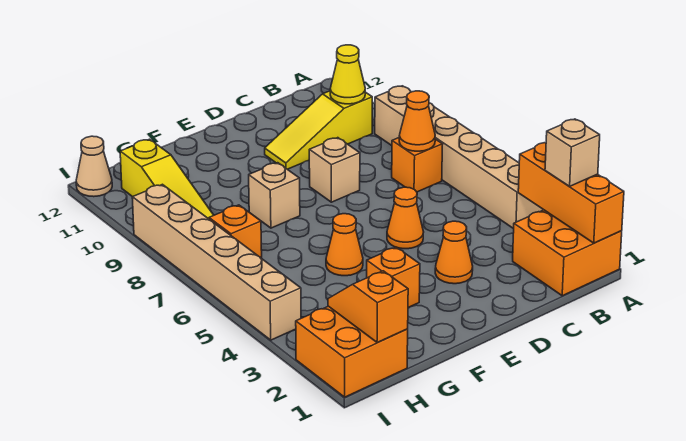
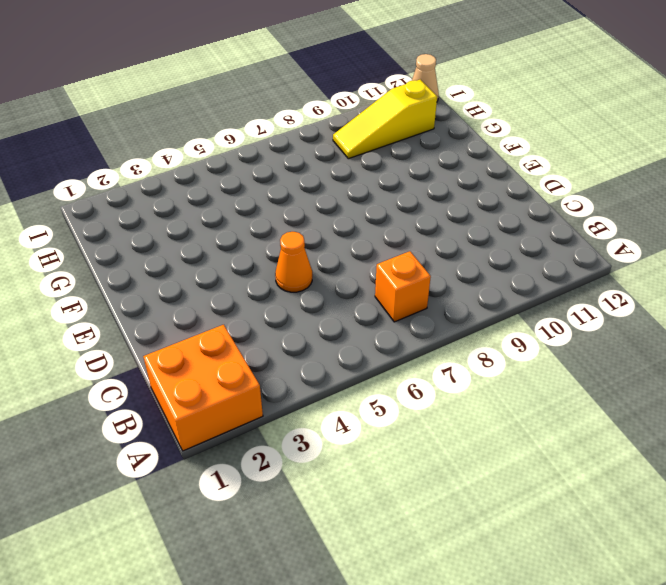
none -> tan brick A4:A9 level 1
none -> yellow slope B10:D10 level 1 top B
none -> orange cone D3 level 1

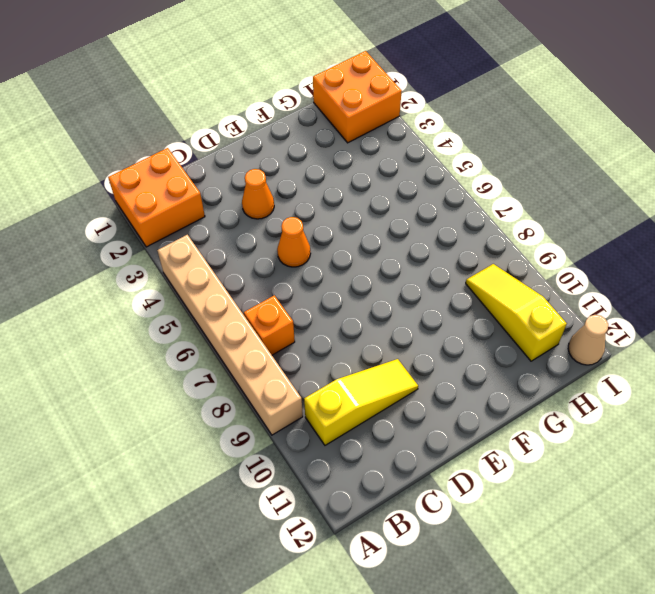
none -> tan brick D8 level 1
none -> orange brick F3 level 1
none -> orange cone F5 level 1

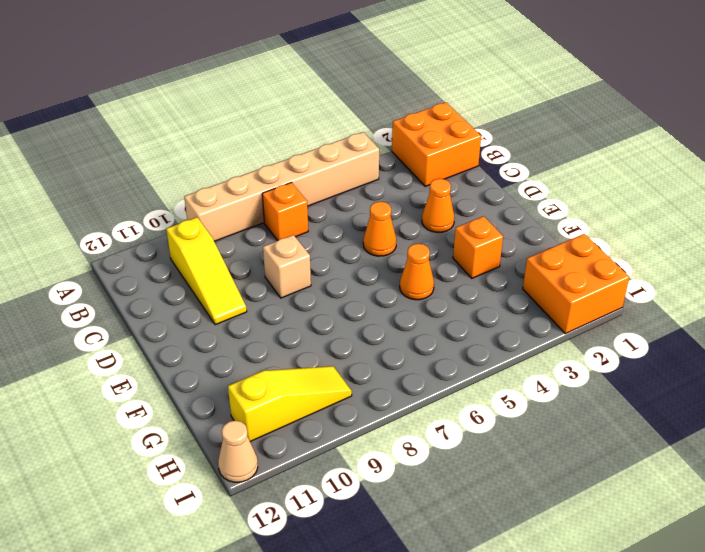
none -> tan brick F8 level 1
none -> orange brick H7 level 1
none -> tan brick I4:I9 level 1

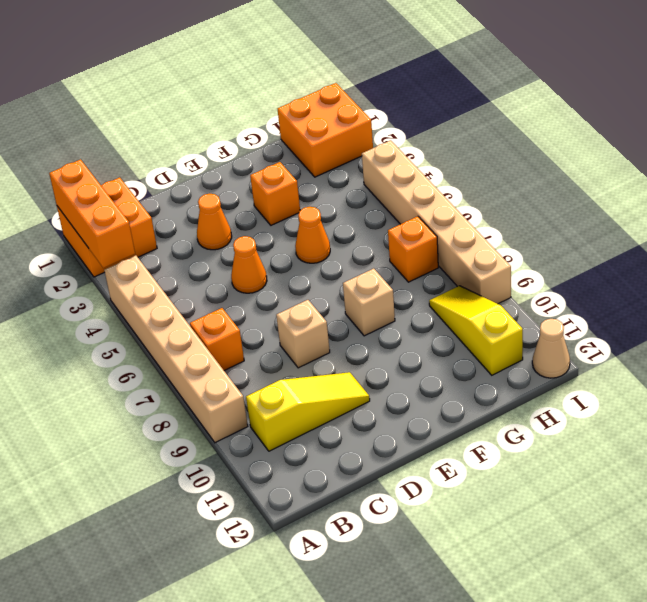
none -> orange cone B7 level 2
none -> yellow cone B10 level 2
none -> orange slope H1:H2 level 2 top 1

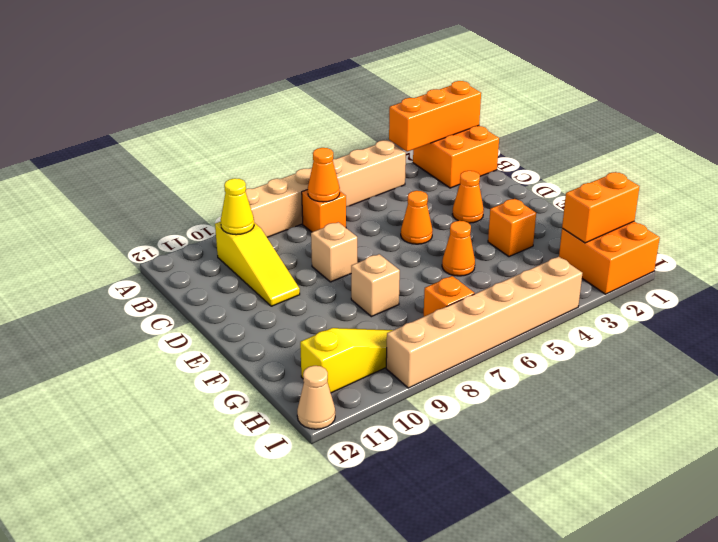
orange brick H1:H2 level 2 -> orange slope H1:H2 level 2 top 1
none -> tan brick A2 level 3

